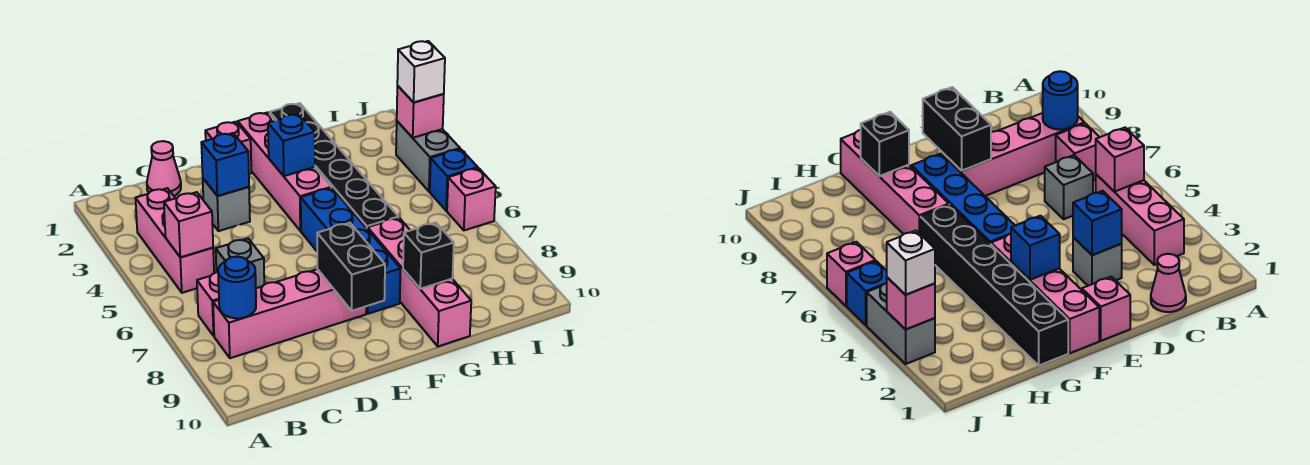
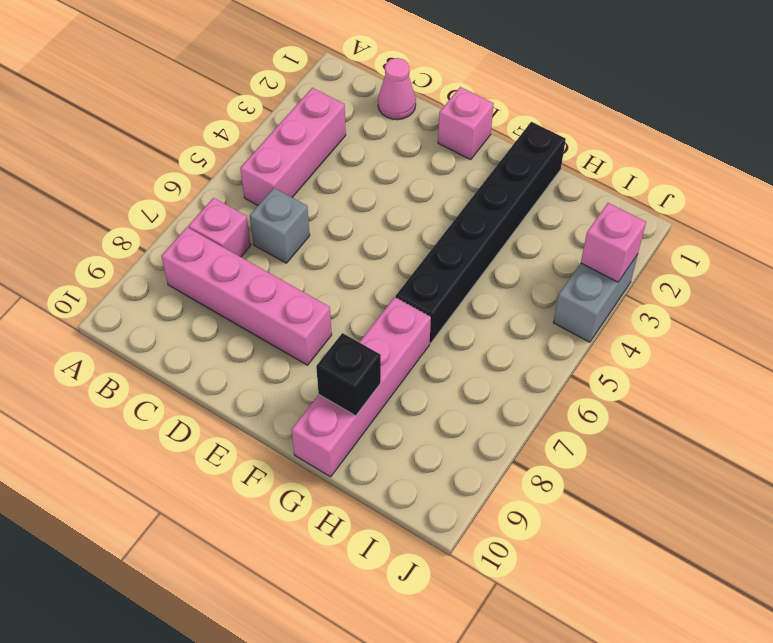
none -> grey brick D3 level 1
none -> pink brick F1:F4 level 1
none -> blue brick F5:F8 level 1

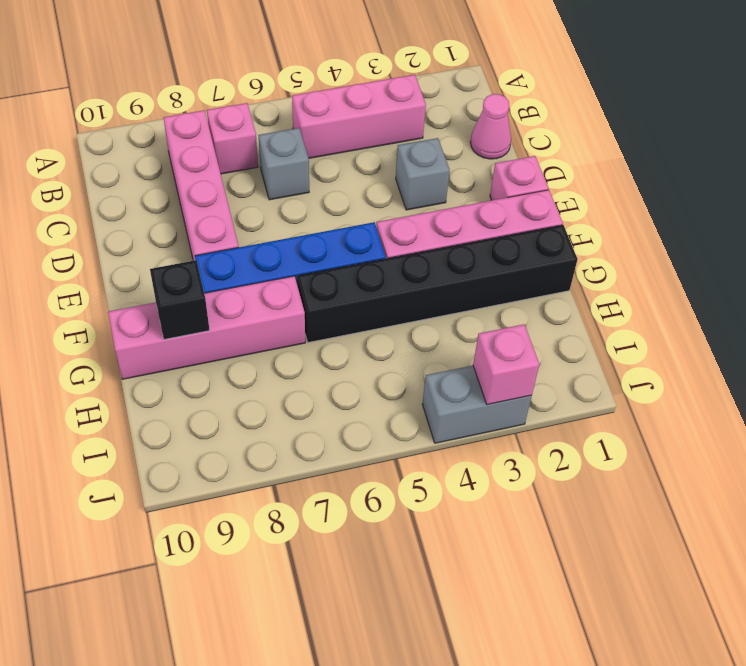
none -> blue brick J5 level 1
none -> pink brick J6 level 1
none -> pink brick B5 level 2

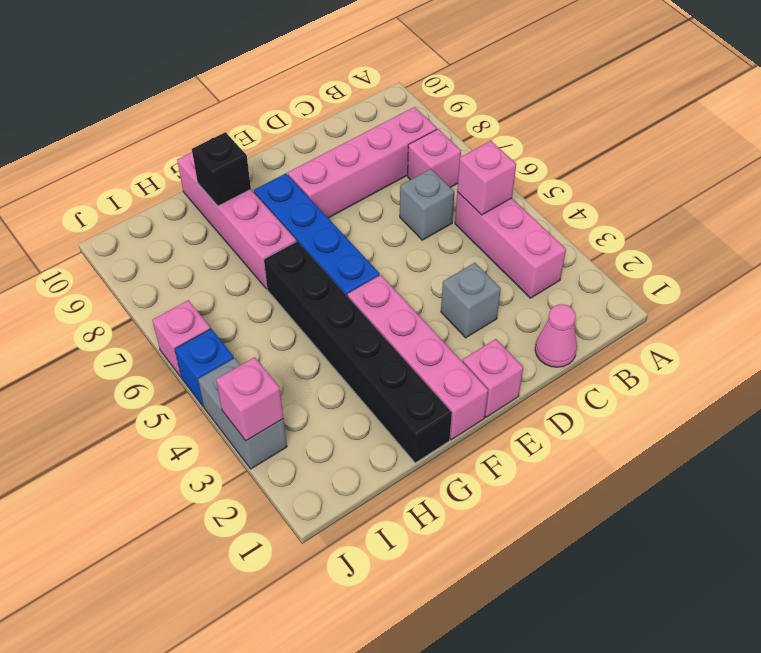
none -> blue round brick B8 level 2
none -> blue brick D3 level 2
none -> black brick E8:E9 level 2

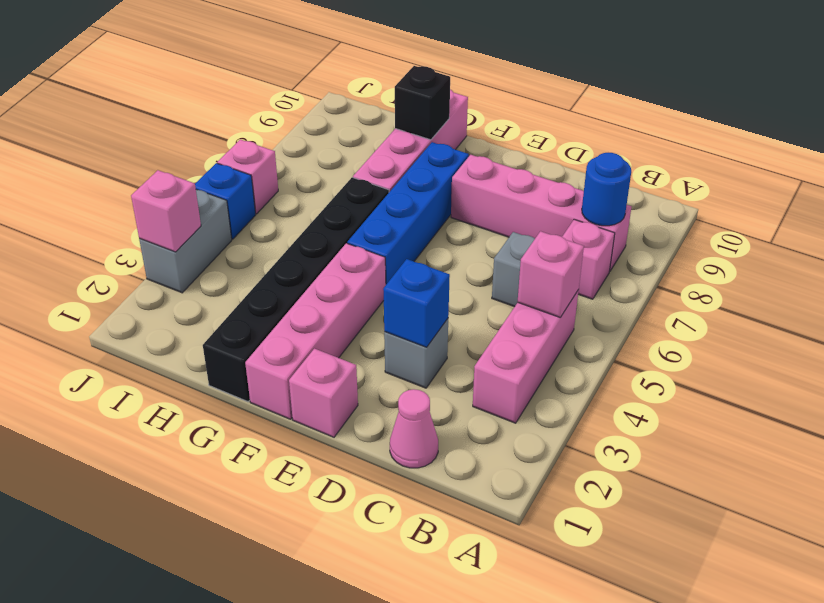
none -> black brick E8:E9 level 2
none -> blue brick F3 level 2
none -> white brick J3 level 3

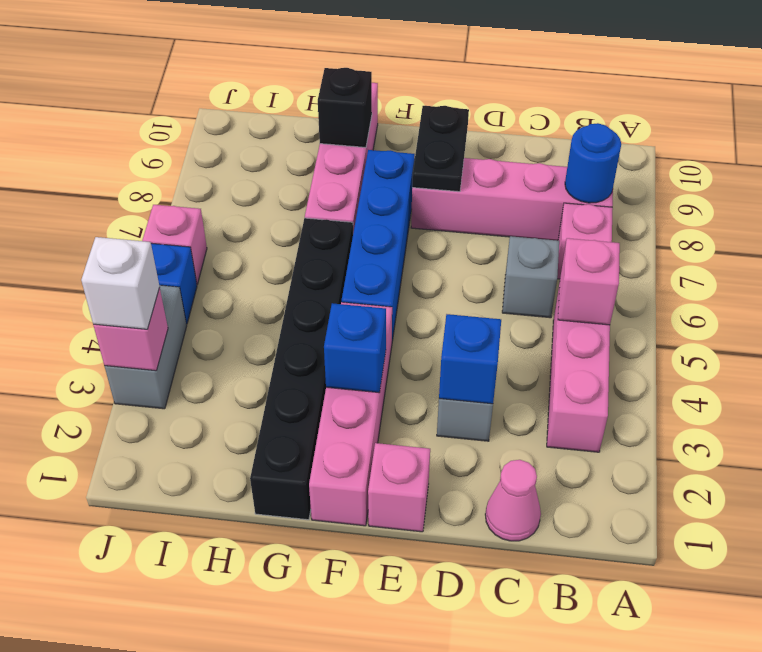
black plate E8:E9 level 2 -> black brick E8:E9 level 2

